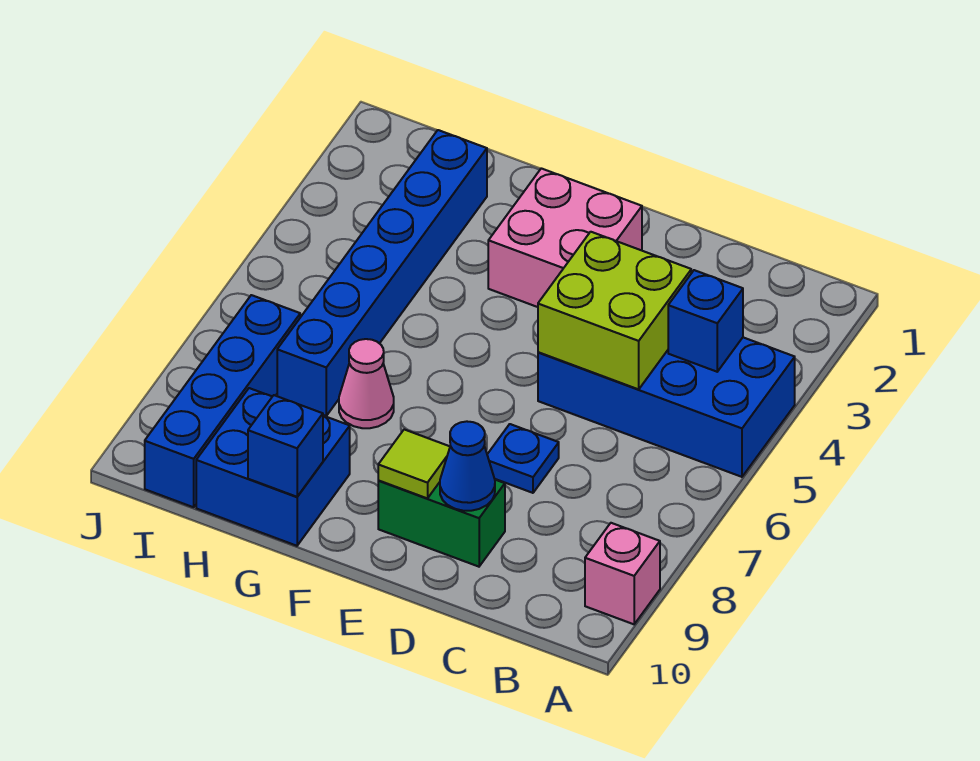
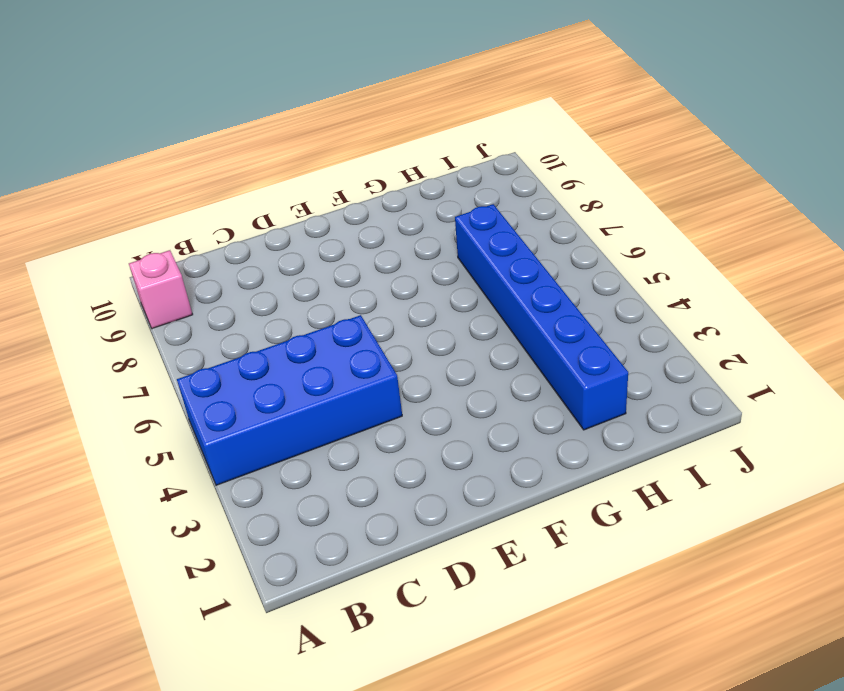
none -> blue plate D7 level 1
none -> green brick D9:E9 level 1
none -> pink brick E2:F3 level 1

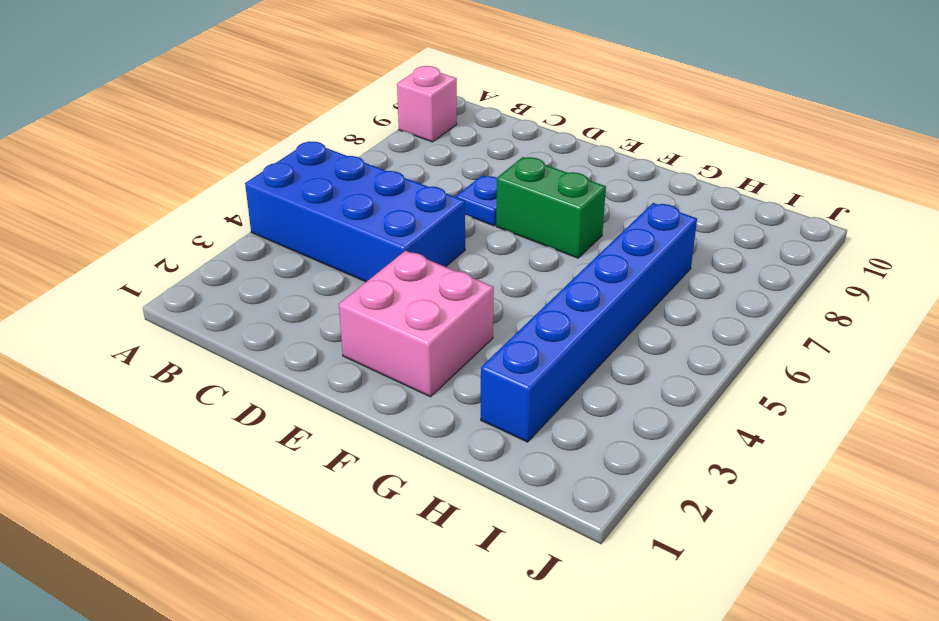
green brick E7:F7 level 1 -> green brick D9:E9 level 1
none -> pink cone G7 level 1
none -> blue brick G9:H10 level 1
none -> blue brick I7:I10 level 1

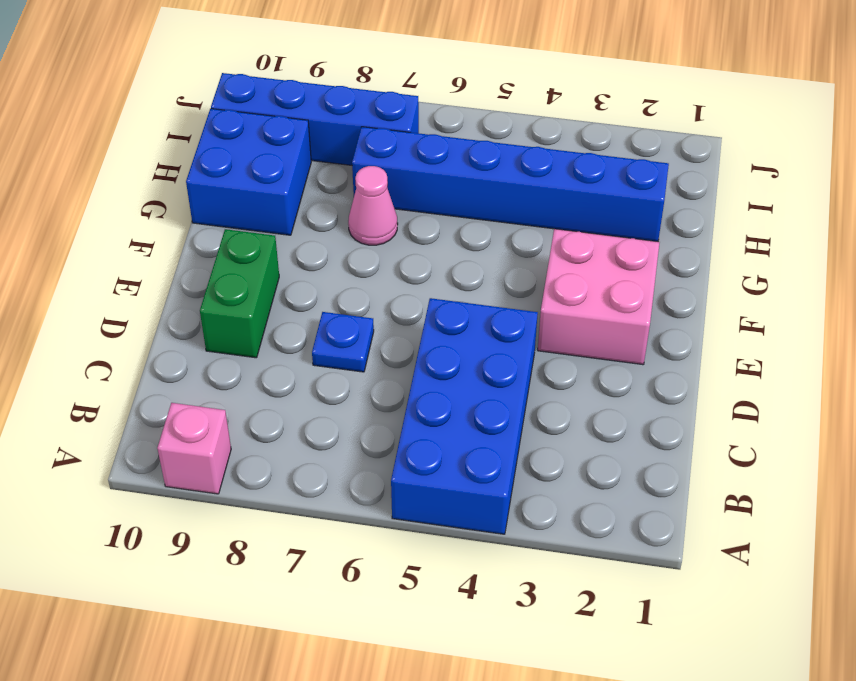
none -> blue brick B4 level 2
none -> lime brick C4:D5 level 2
none -> blue cone D9 level 2

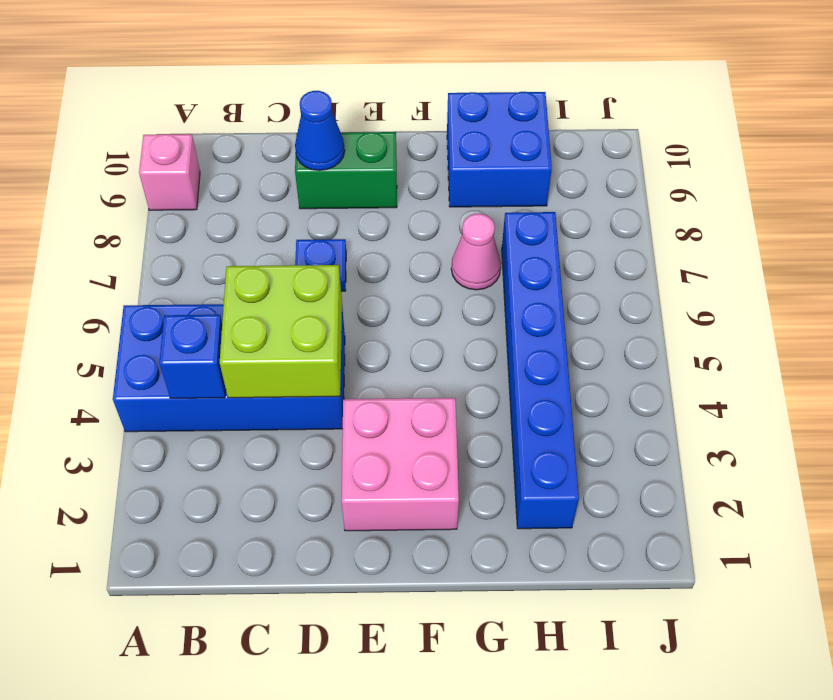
none -> blue brick I7:I10 level 1
none -> lime tile E9 level 2
none -> blue brick G10 level 2

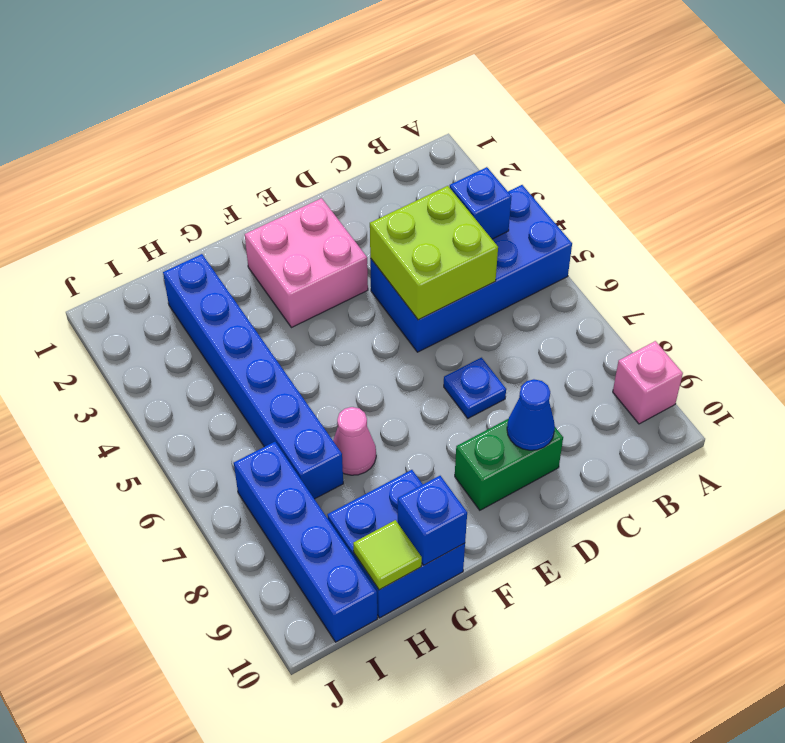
lime tile H10 level 2 -> lime tile E9 level 2

